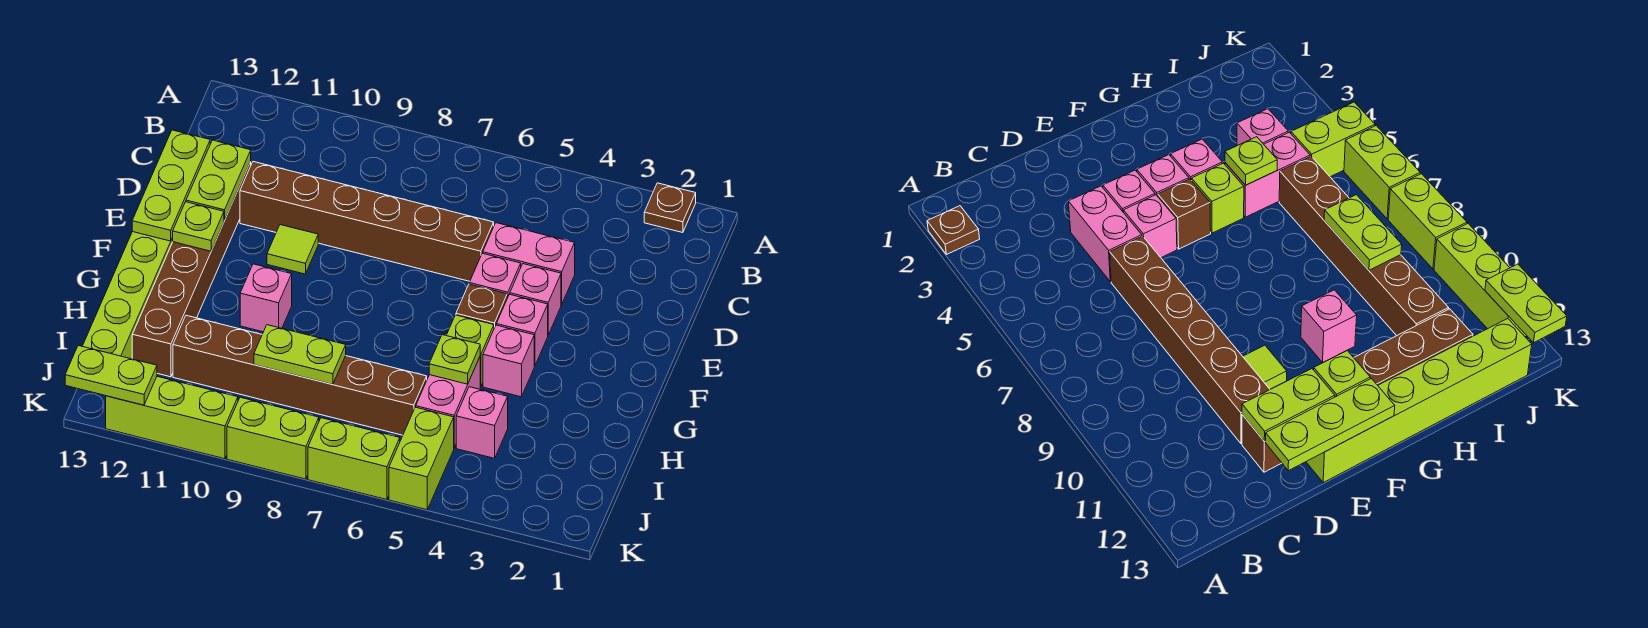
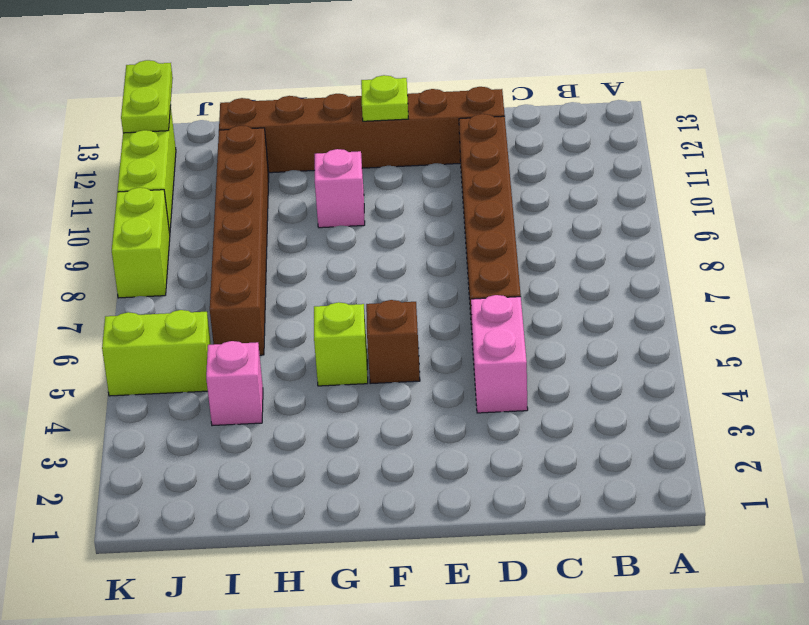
none -> brown plate A2 level 1
none -> pink brick E4 level 1
none -> pink brick E5 level 1

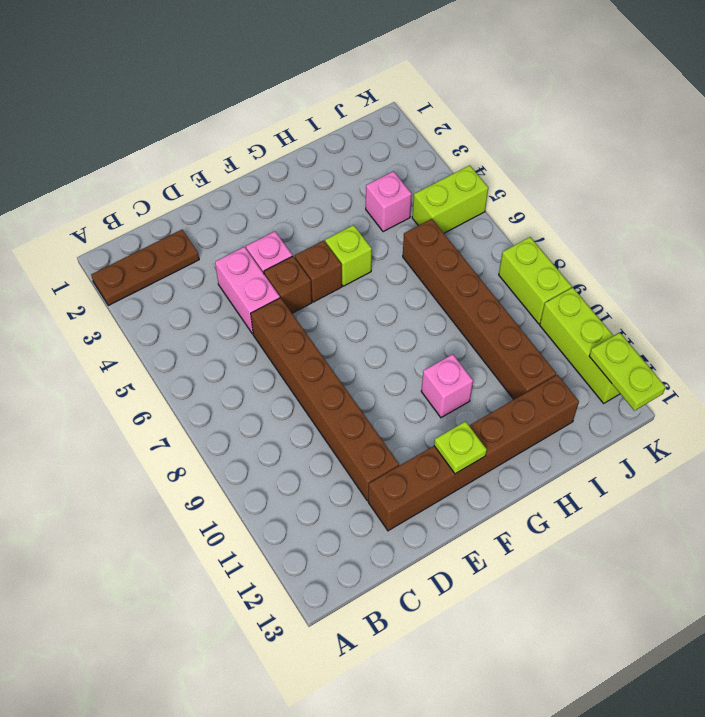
brown plate A2:C2 level 1 -> brown plate A2 level 1
brown brick E5 level 1 -> pink brick E5 level 1
none -> lime tile E10 level 1
none -> lime brick E13:J13 level 1
none -> pink brick F4 level 1

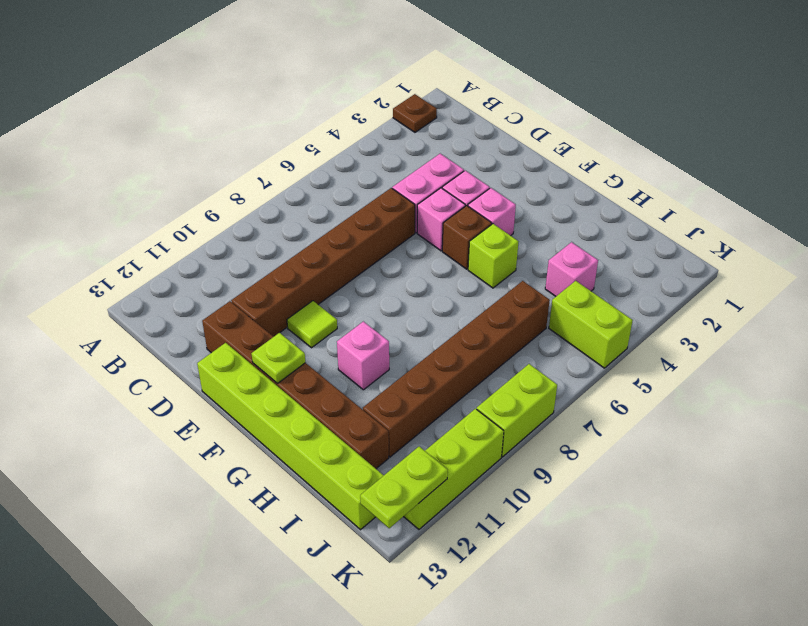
none -> pink brick G4 level 1
none -> pink brick H5:I5 level 1
none -> lime brick K6:K7 level 1

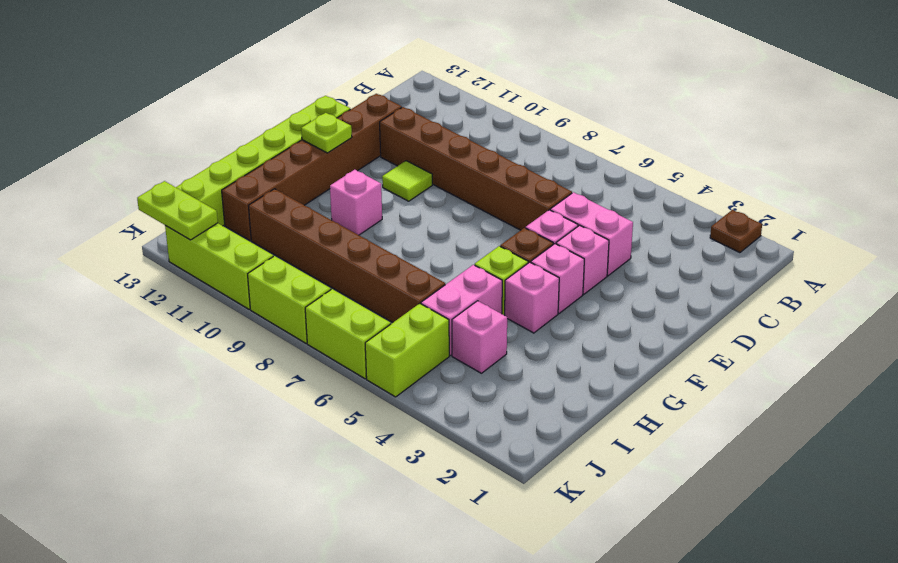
none -> lime plate D12:E12 level 2
none -> lime plate D13:F13 level 2
none -> lime plate H5 level 2

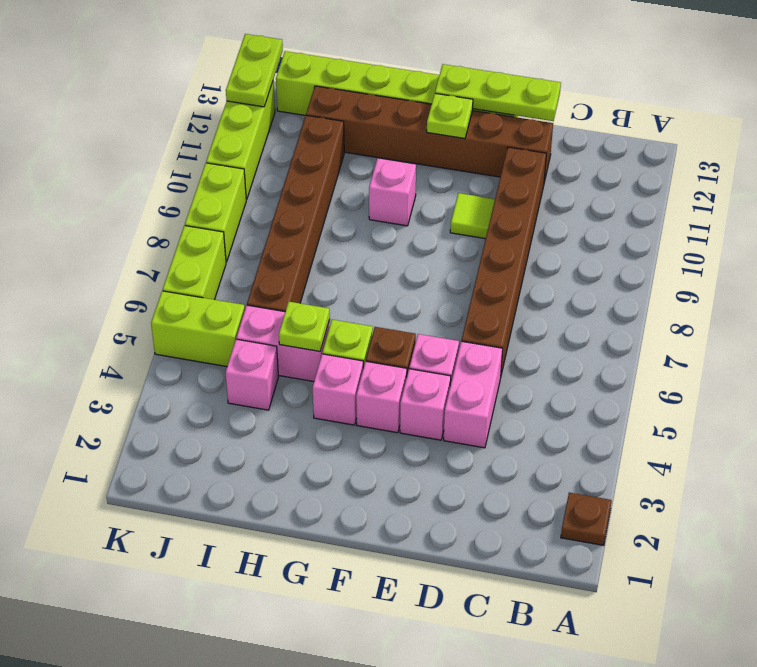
none -> lime plate D12:E12 level 2
none -> lime plate I8:I9 level 2

